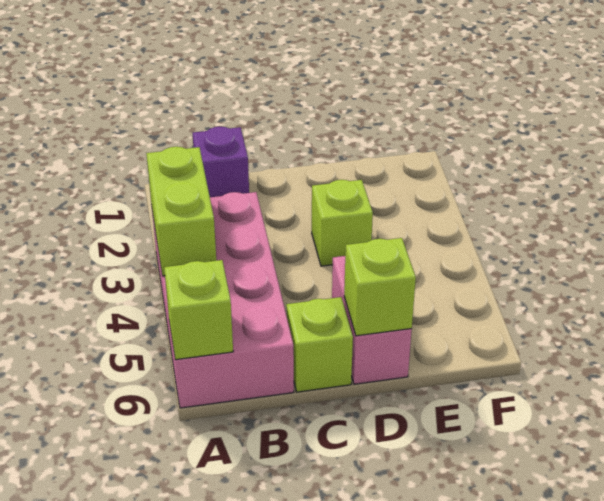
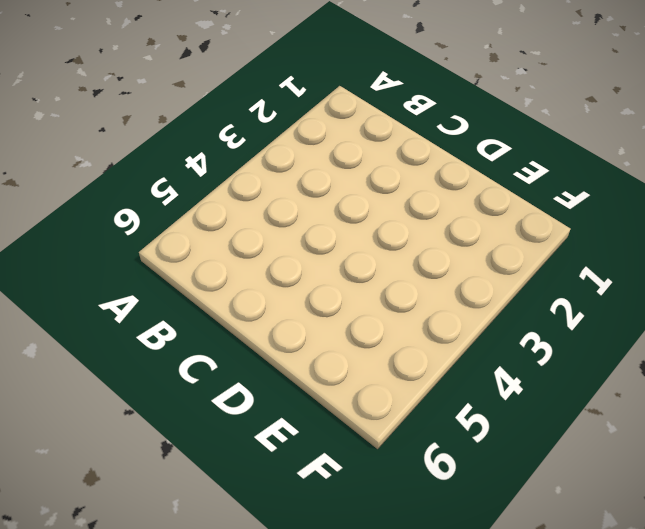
none -> pink brick A3:B6 level 1
none -> purple brick B1 level 1

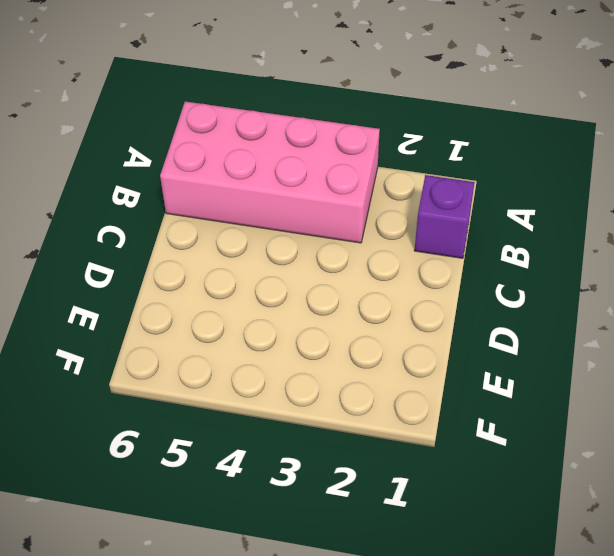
none -> lime brick C6 level 1
none -> lime brick D3 level 1

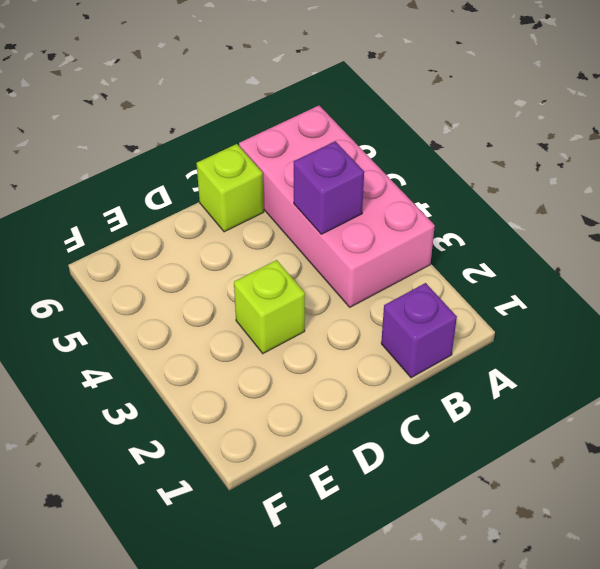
purple brick B4 level 2 -> none
none -> pink brick D5:D6 level 1
none -> lime brick A3:A4 level 2

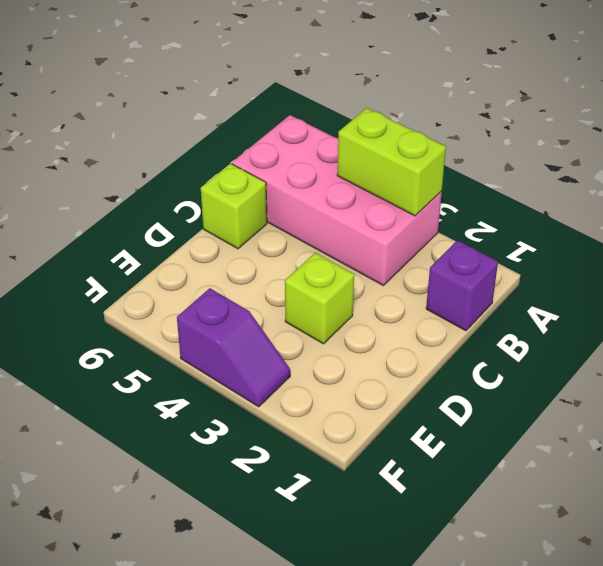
purple slope F3:F4 level 1 top 4 -> none
none -> pink brick D5:D6 level 1
none -> lime brick A6 level 2

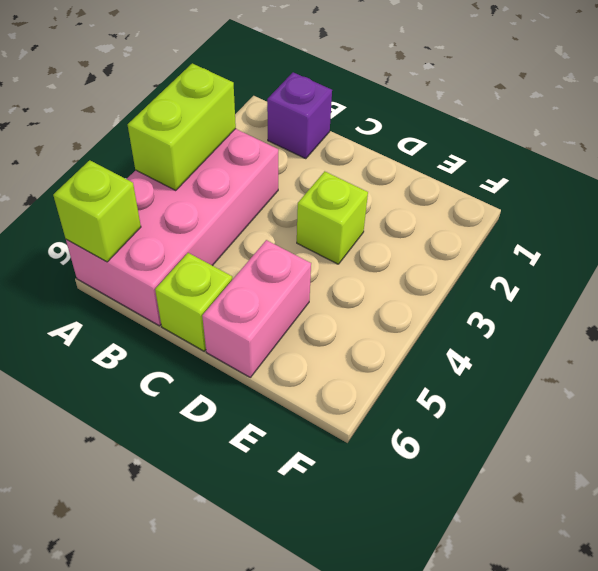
none -> lime brick D6 level 2

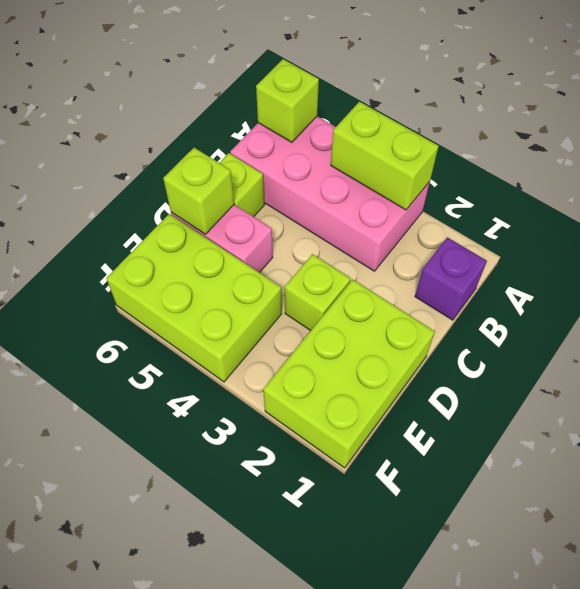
lime brick D1:F2 level 1 -> none
lime brick E4:F6 level 1 -> none

